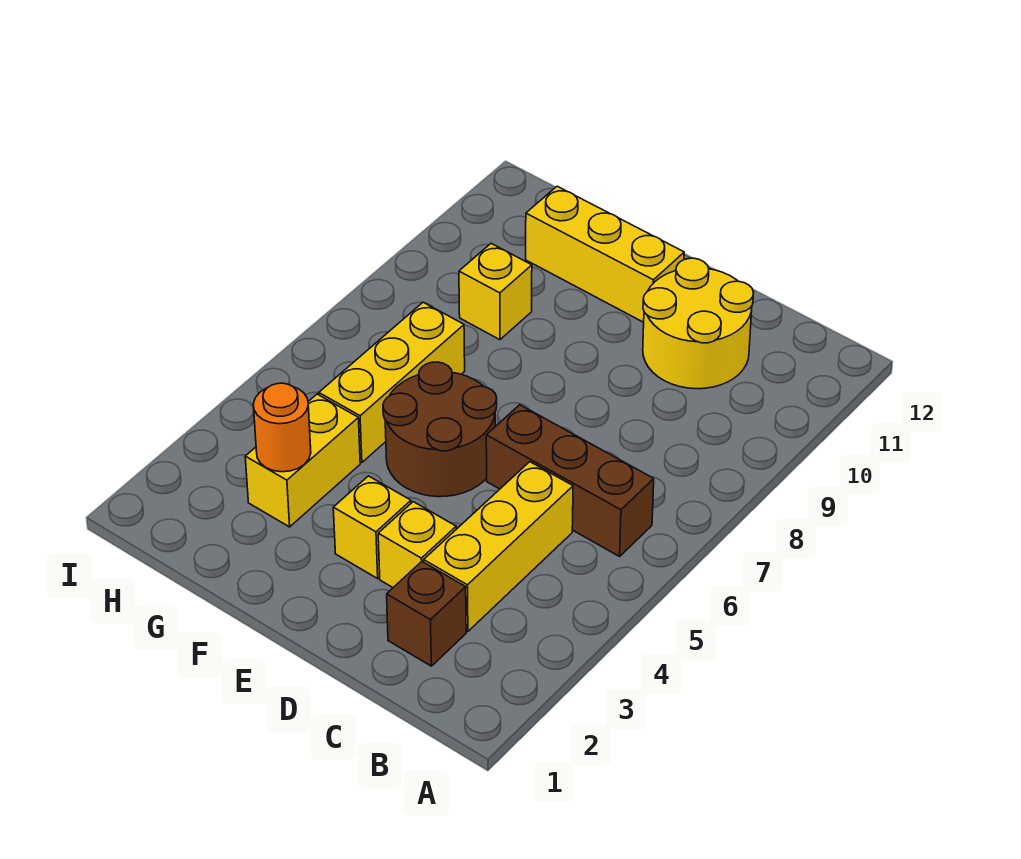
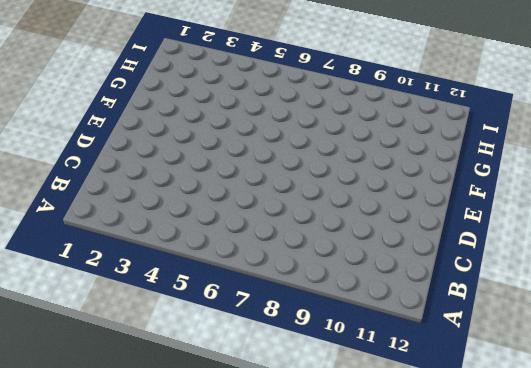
none -> brown brick B6:D6 level 1
none -> brown brick C2 level 1
none -> yellow brick C3:C5 level 1

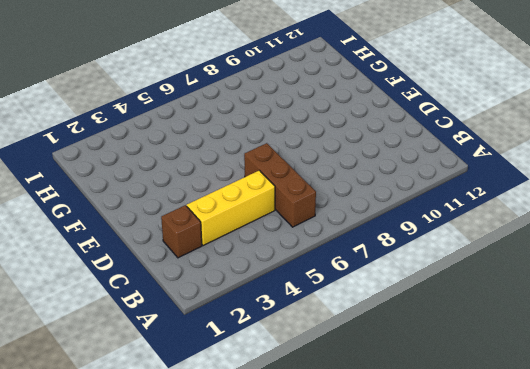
none -> yellow round brick C10:D11 level 1
none -> yellow brick D3 level 1
none -> yellow brick E3 level 1

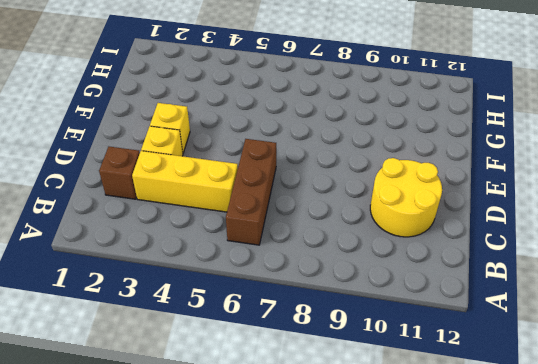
none -> brown round brick E5:F6 level 1
none -> yellow brick E11:G11 level 1
none -> yellow brick G3:G4 level 1

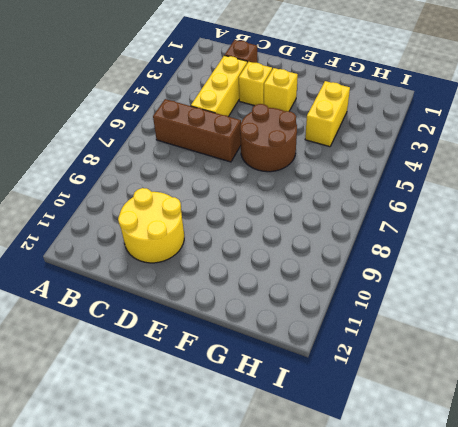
none -> yellow brick E11:G11 level 1
none -> yellow brick G5:G7 level 1
none -> yellow brick G9 level 1

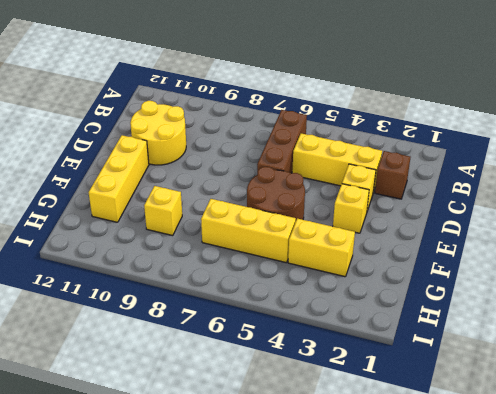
none -> orange round brick G3 level 2

